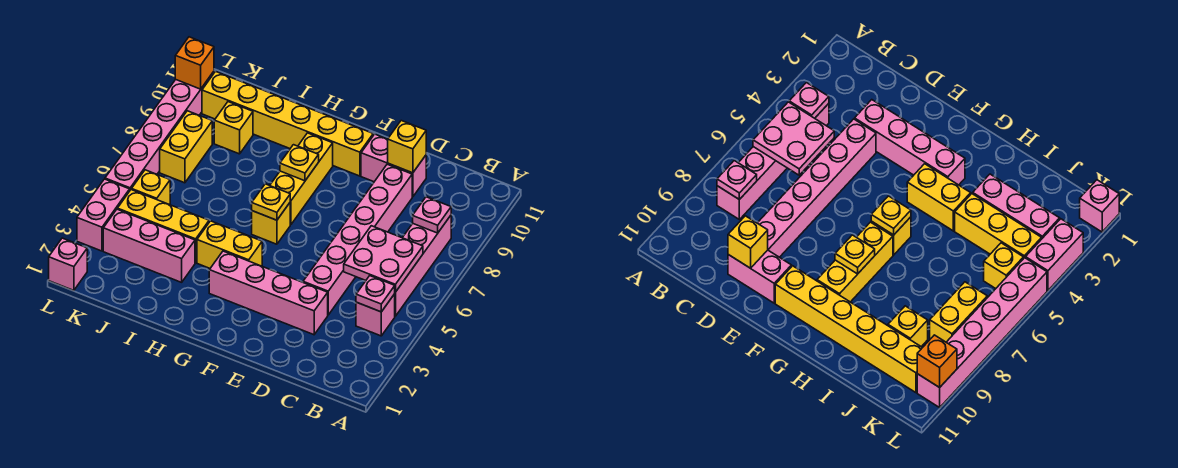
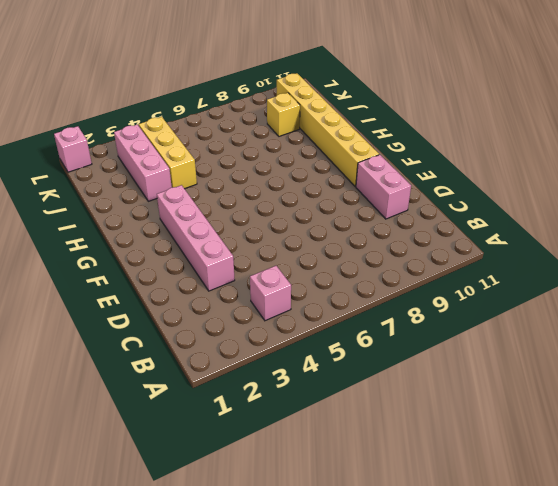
none -> pink brick B5:B8 level 1
none -> pink brick D4:D9 level 1
none -> yellow brick G4:H4 level 1

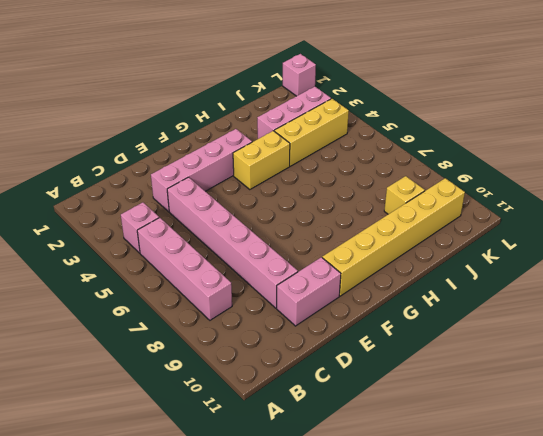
none -> yellow brick G6 level 1
none -> yellow brick G7:G9 level 1
none -> yellow brick K5 level 1

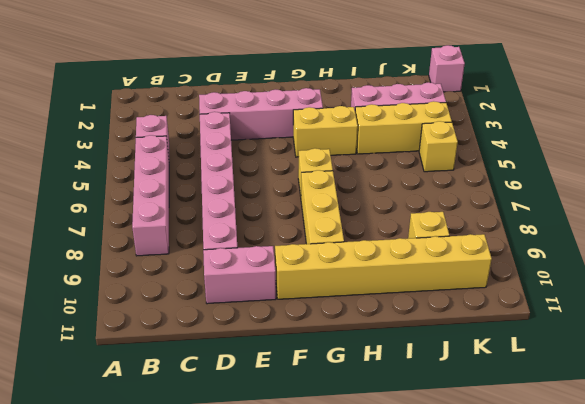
none -> yellow brick K7:K8 level 1
none -> pink brick L3:L4 level 1
none -> pink brick L5:L10 level 1

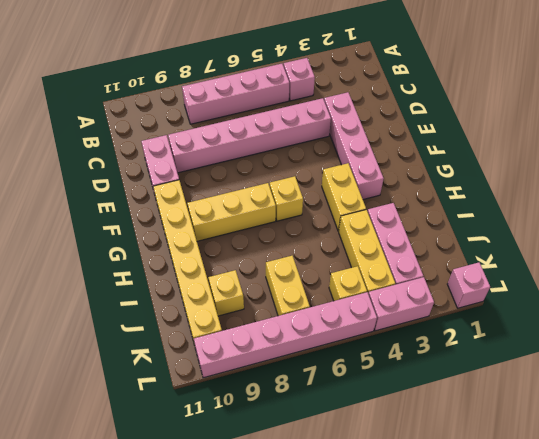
yellow brick J7:K7 level 1 -> yellow brick K7:K8 level 1
none -> pink plate B4 level 2
none -> pink plate B5:C6 level 2
none -> pink plate B8 level 2

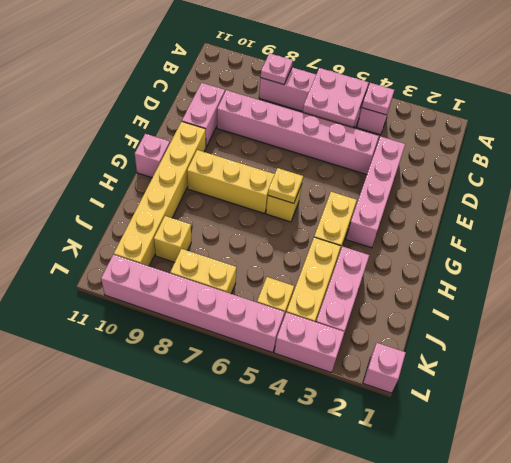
pink brick G11 level 1 -> none
none -> yellow brick D10 level 2
none -> yellow plate G8 level 2
none -> orange brick L10 level 2

